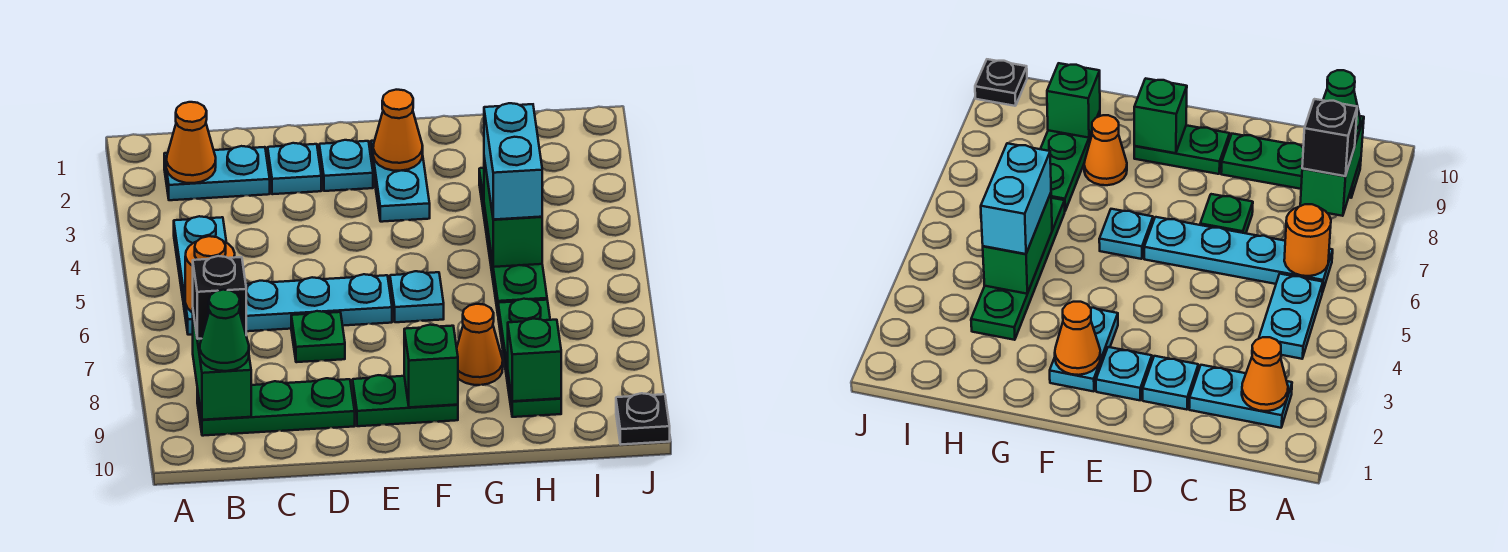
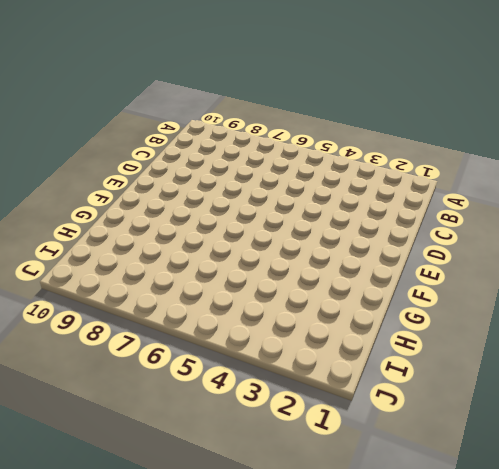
none -> cyan plate B2:C2 level 1
none -> cyan plate B4:B5 level 1
none -> cyan plate B6:E6 level 1

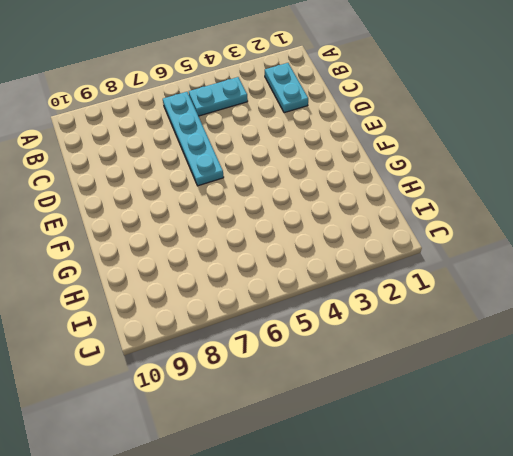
none -> green plate B9:D9 level 1
none -> cyan plate D2 level 1
none -> green plate D7 level 1

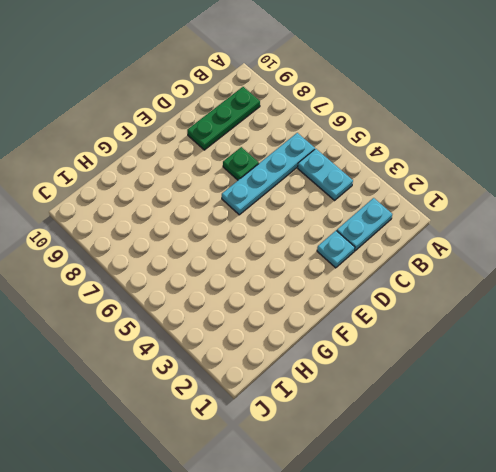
none -> cyan plate E2 level 1
none -> green plate E9:F9 level 1
none -> cyan plate F2:F3 level 1

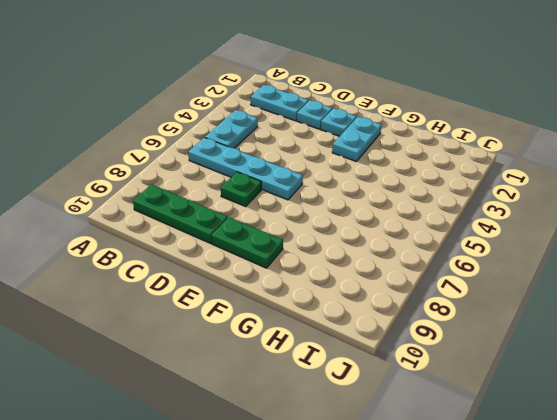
none -> cyan plate F6 level 1
none -> orange cone G8 level 1
none -> green plate H3:H6 level 1

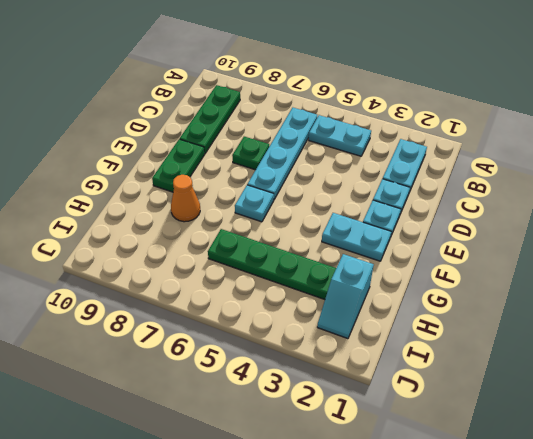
cyan slope H2:I2 level 1 top H -> none
none -> green plate H7:H9 level 1
none -> black plate J10 level 1
none -> orange cone B2 level 2

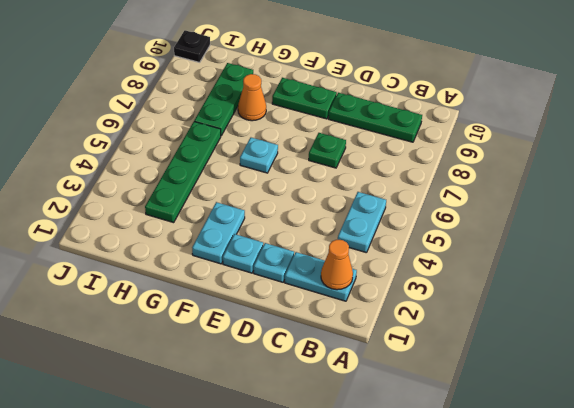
none -> cyan plate B6:E6 level 1
none -> orange round brick B6 level 2
none -> green brick B8:B9 level 2

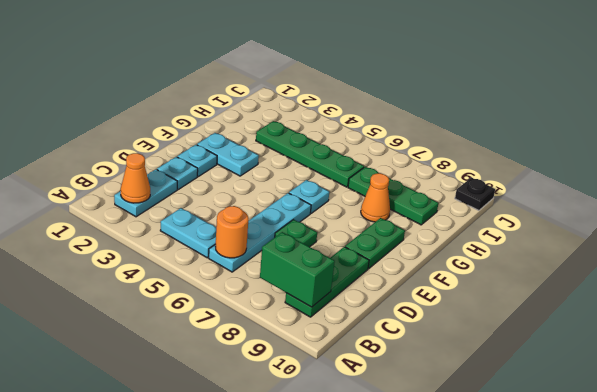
none -> orange cone F2 level 2
none -> green brick F9 level 2
none -> green brick H4:H5 level 2

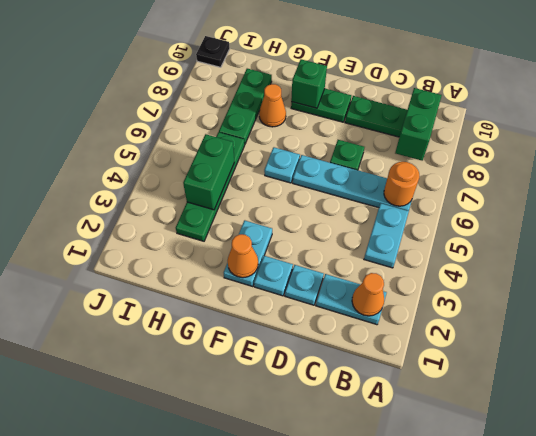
none -> green brick H9 level 2
none -> black brick B8 level 3
none -> green cone B9 level 3

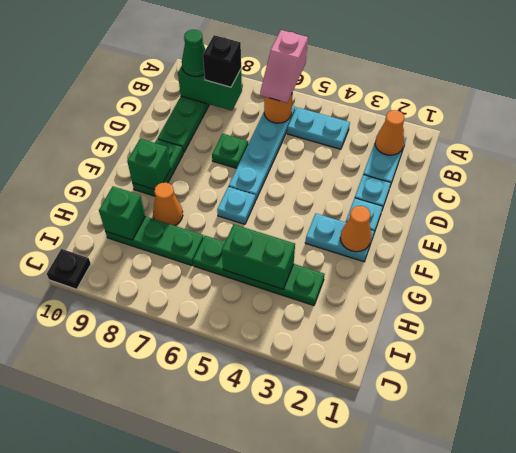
pink slope A6:B6 level 3 top A -> none
none -> cyan brick H4:H5 level 3

